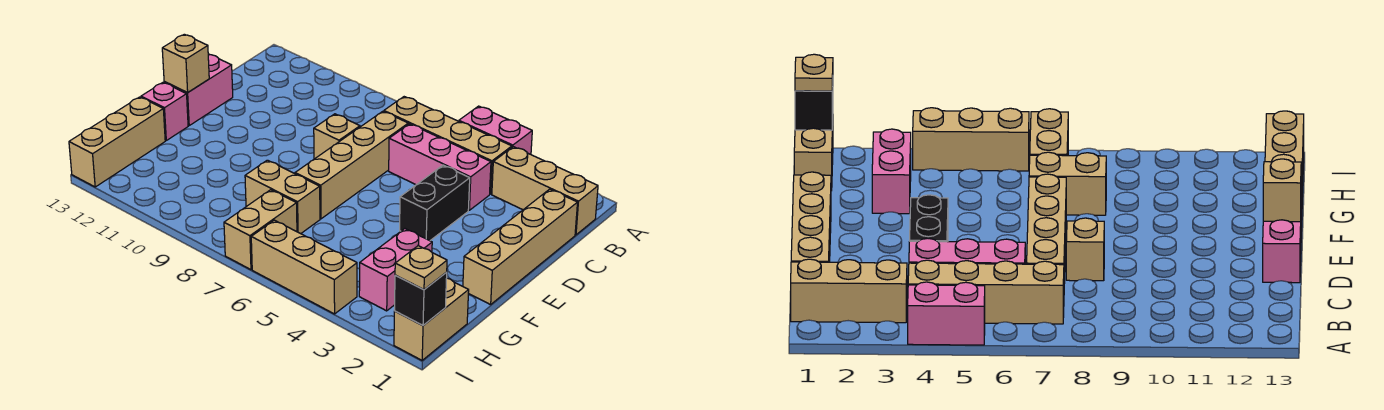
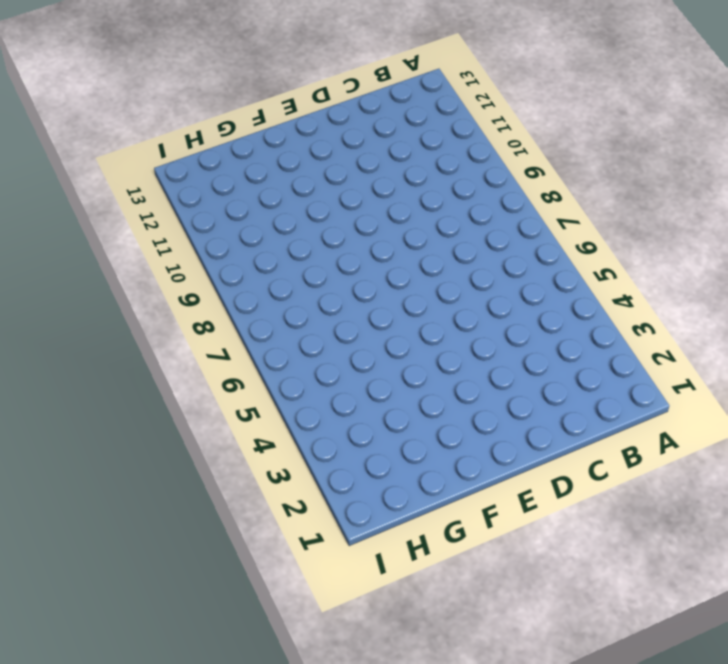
none -> pink brick A4:A5 level 1
none -> tan brick B1:B3 level 1
none -> tan brick B4:B7 level 1

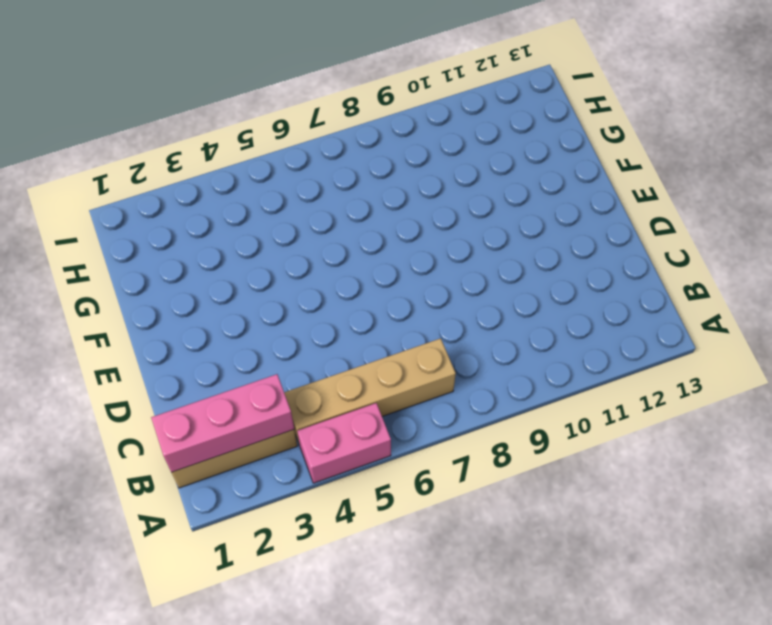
pink brick B1:B3 level 2 -> pink brick C4:C6 level 1
none -> tan brick C1:F1 level 1
none -> tan brick C7:F7 level 1
none -> black brick D4:E4 level 1

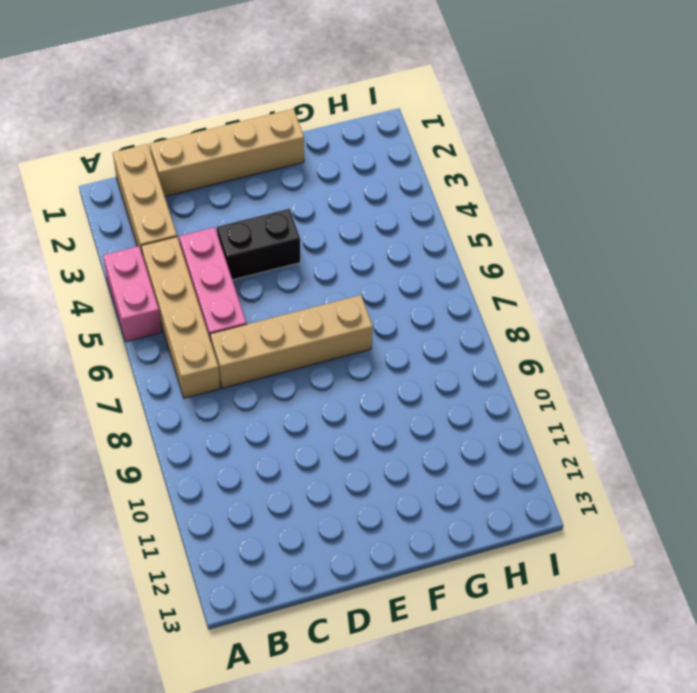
none -> tan brick D8 level 1
none -> pink brick D13:E13 level 1
none -> pink brick F13 level 1

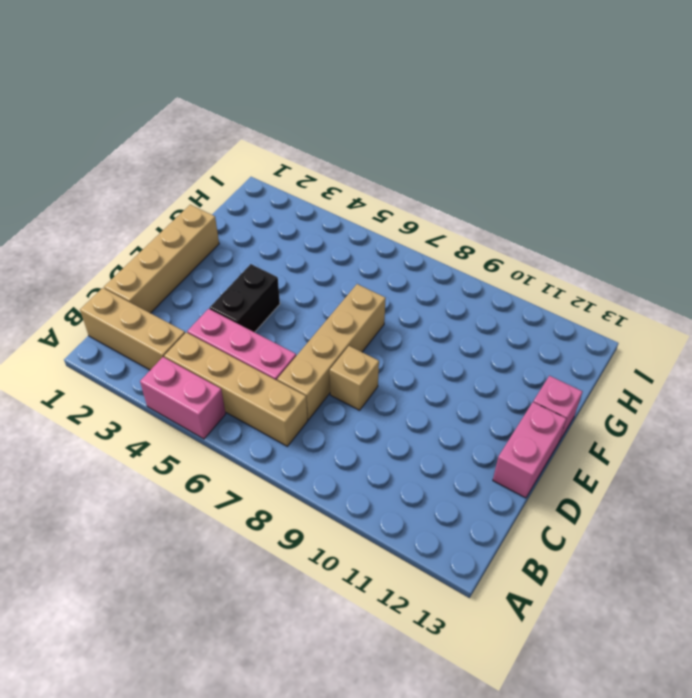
none -> pink brick G3:H3 level 1
none -> tan brick G7:G8 level 1
none -> tan brick G13:I13 level 1

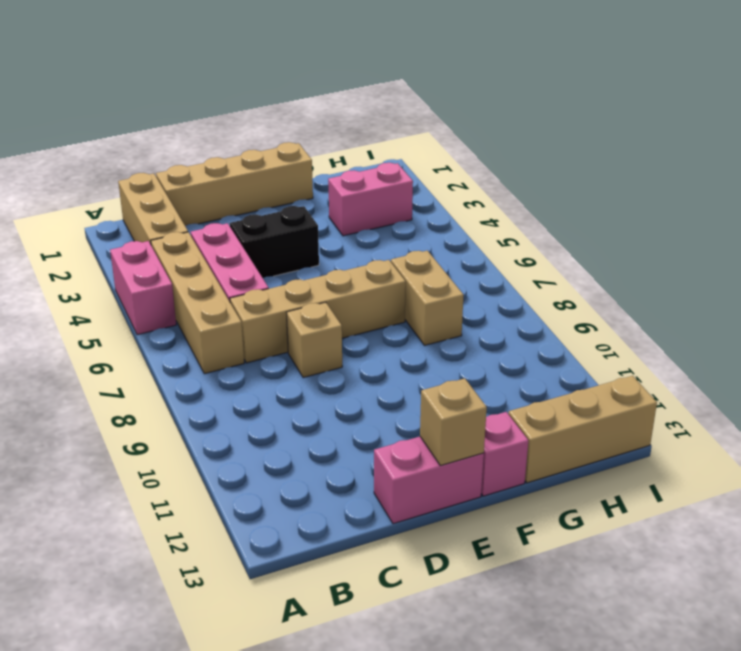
none -> tan brick H1:I1 level 1
none -> tan brick H7:I7 level 1
none -> tan brick I4:I6 level 1

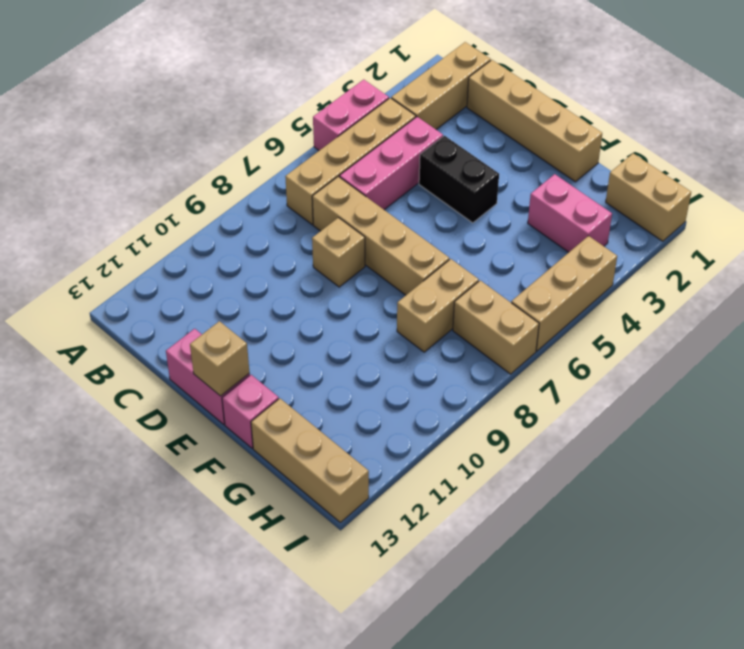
none -> black brick I1 level 2
none -> tan plate I1 level 3

